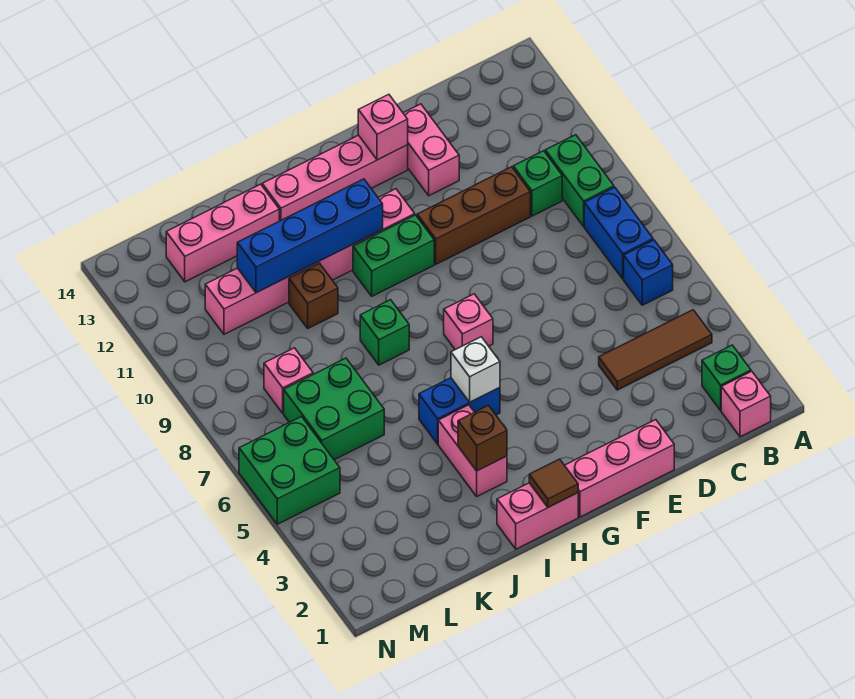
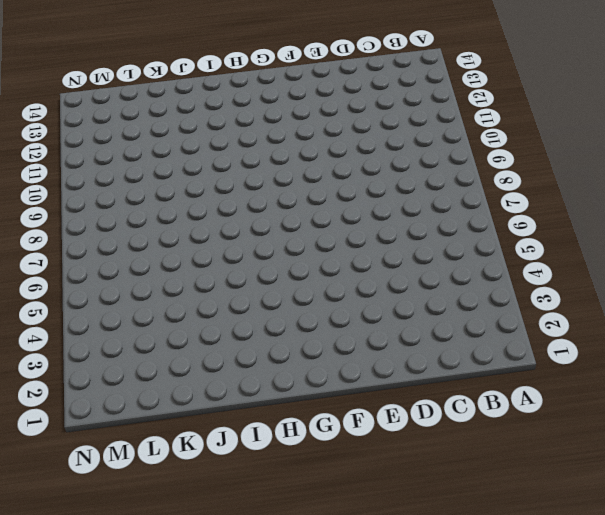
none -> pink brick B1 level 1
none -> green brick B2 level 1
none -> brown tile B4:D4 level 1

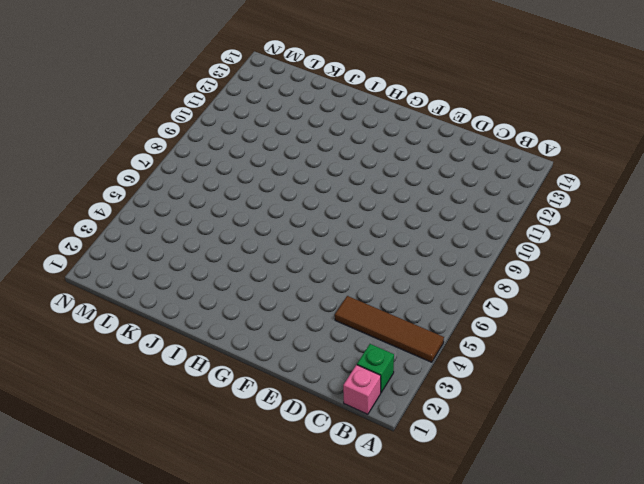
brown tile A4:D4 level 1 -> brown tile B4:D4 level 1
none -> blue brick B6 level 1
none -> blue brick B7:B8 level 1
none -> green brick B9:B10 level 1

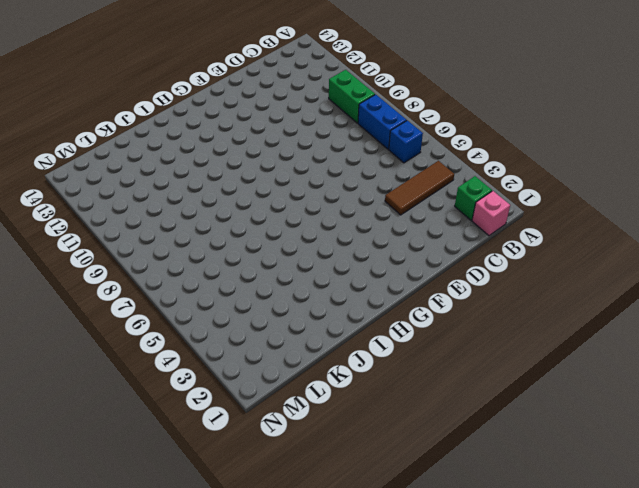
none -> green brick C10 level 1
none -> brown brick D10:F10 level 1
none -> pink brick E1:G1 level 1

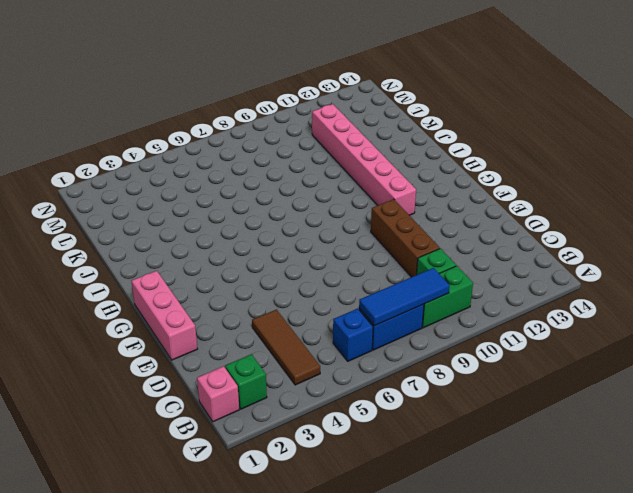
blue tile B7:B9 level 2 -> none
none -> pink brick E12:E13 level 1
none -> pink brick F13:I13 level 1
none -> pink brick G7 level 1

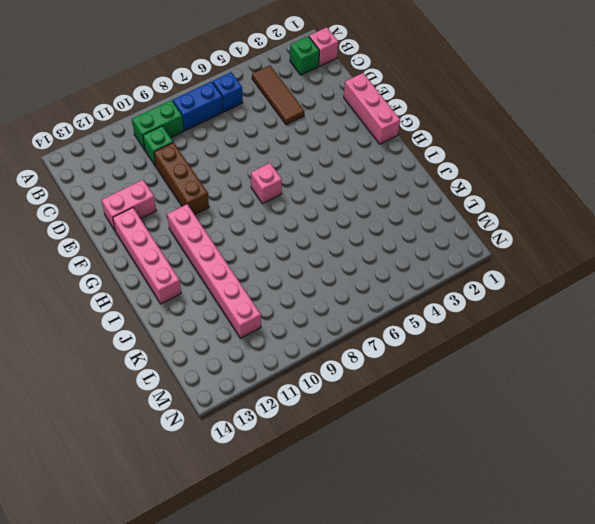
none -> green brick G10:H10 level 1
none -> pink brick H1:I1 level 1
none -> blue brick H5:I5 level 1

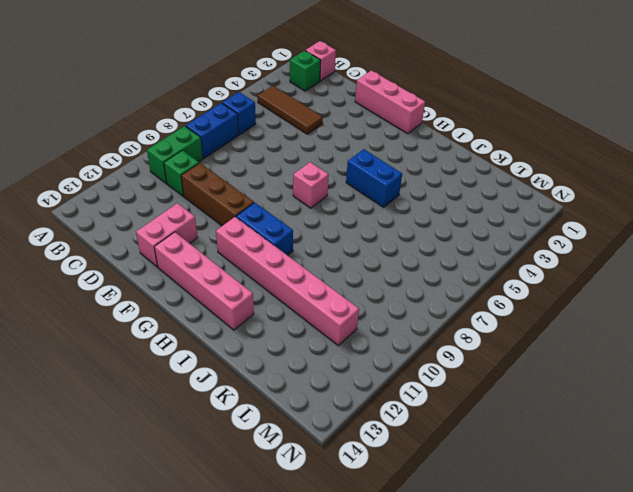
blue brick G10:H10 level 1 -> green brick G10:H10 level 1
none -> pink brick H1:I1 level 1
none -> pink brick I3:I4 level 1
none -> green brick I8 level 1

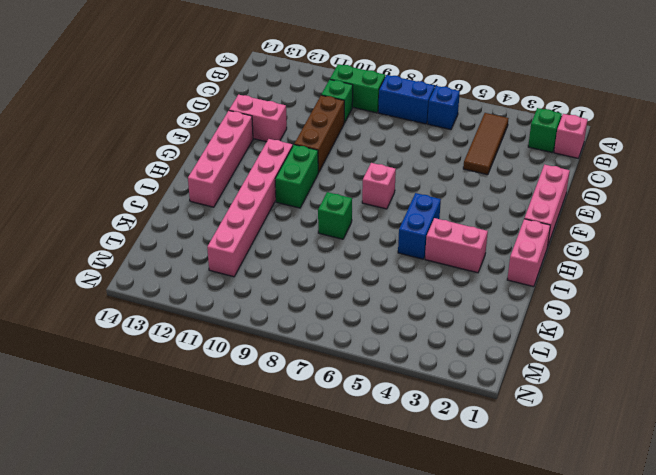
none -> brown brick J10 level 1
none -> pink brick J13:L13 level 1
none -> green brick K6:L7 level 1

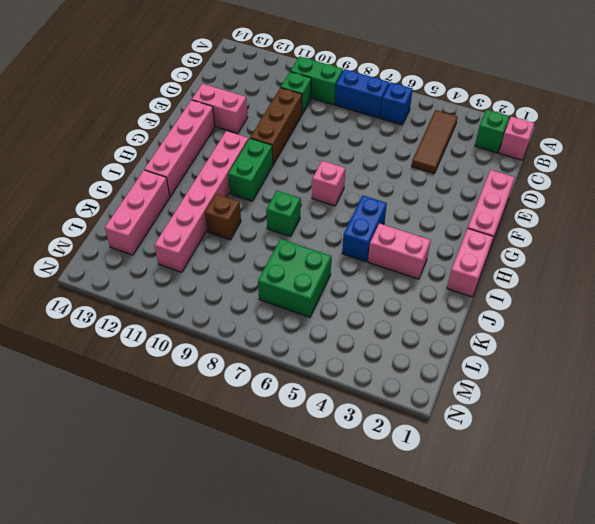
none -> pink brick L8 level 1
none -> green brick M5:N6 level 1
none -> pink brick F13 level 2

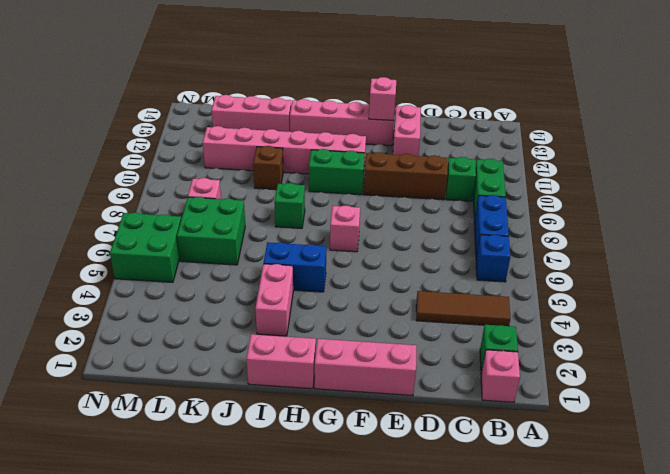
none -> brown tile H1 level 2
none -> white brick H5 level 2
none -> blue brick H11:K11 level 2

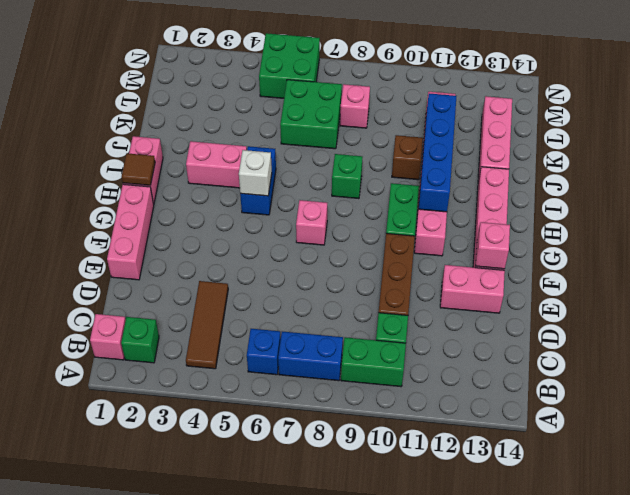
none -> brown brick I3 level 2

